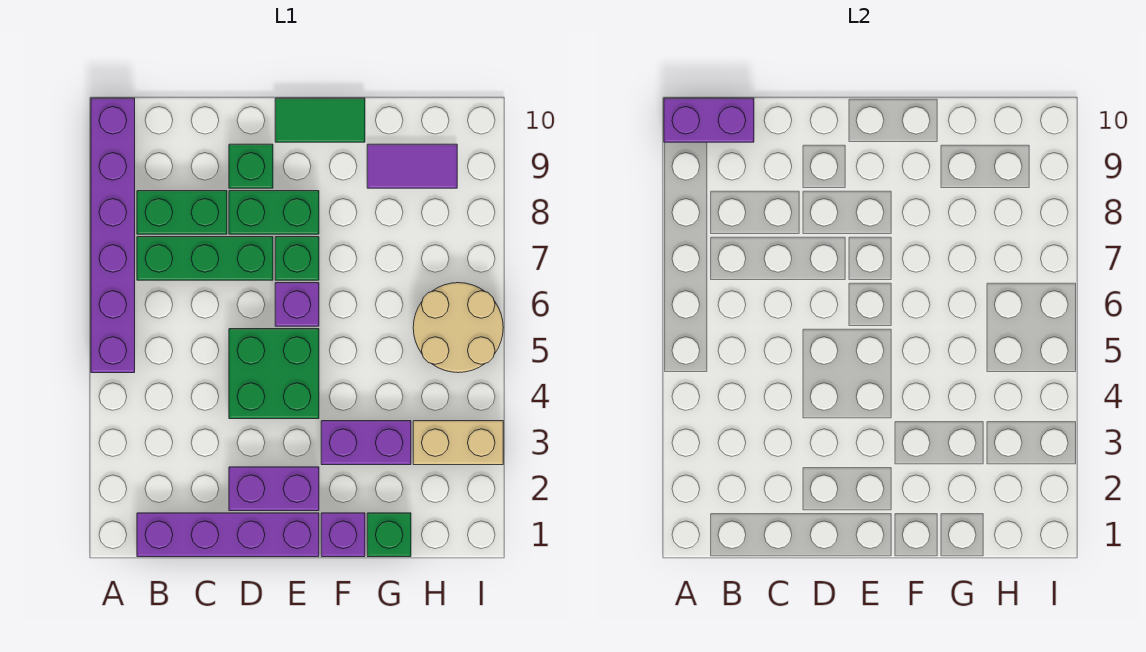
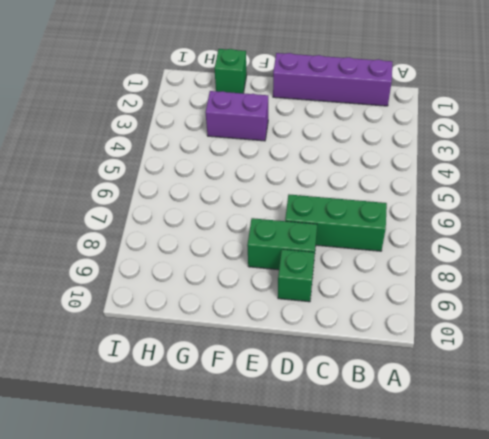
none -> purple brick A5:A10 level 1
none -> green brick B8:C8 level 1
none -> purple brick D2:E2 level 1

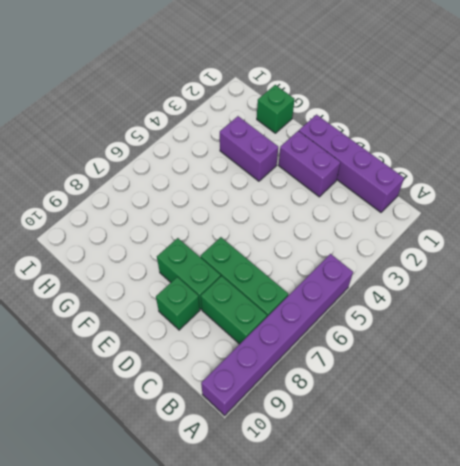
none -> green brick D4:E5 level 1
none -> purple brick E6 level 1
none -> green brick E7 level 1

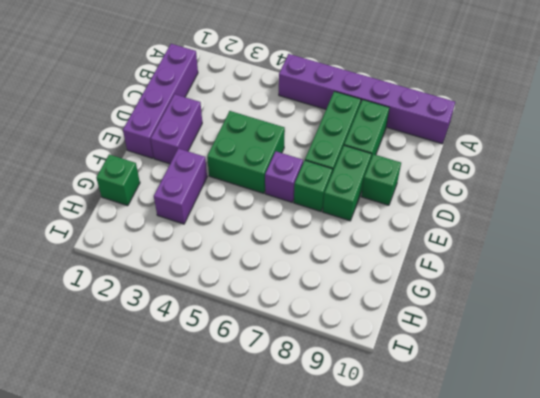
none -> green tile E10:F10 level 1
none -> purple brick F1 level 1
none -> purple tile G9:H9 level 1

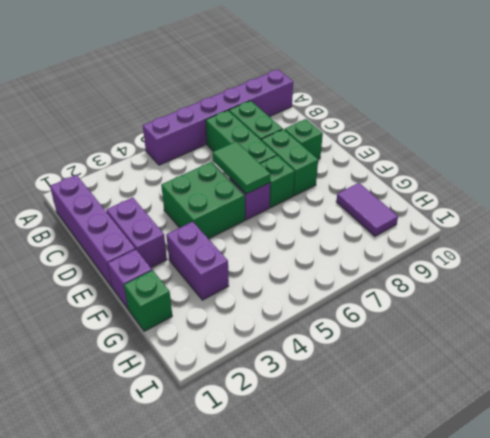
green tile D6:E6 level 2 -> green tile E10:F10 level 1
none -> tan brick H3:I3 level 1
none -> tan round brick H5:I6 level 1
none -> purple brick A10:B10 level 2

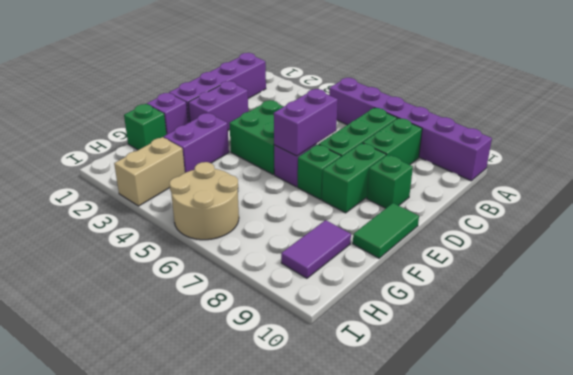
purple brick D6:E6 level 2 -> purple brick A10:B10 level 2

